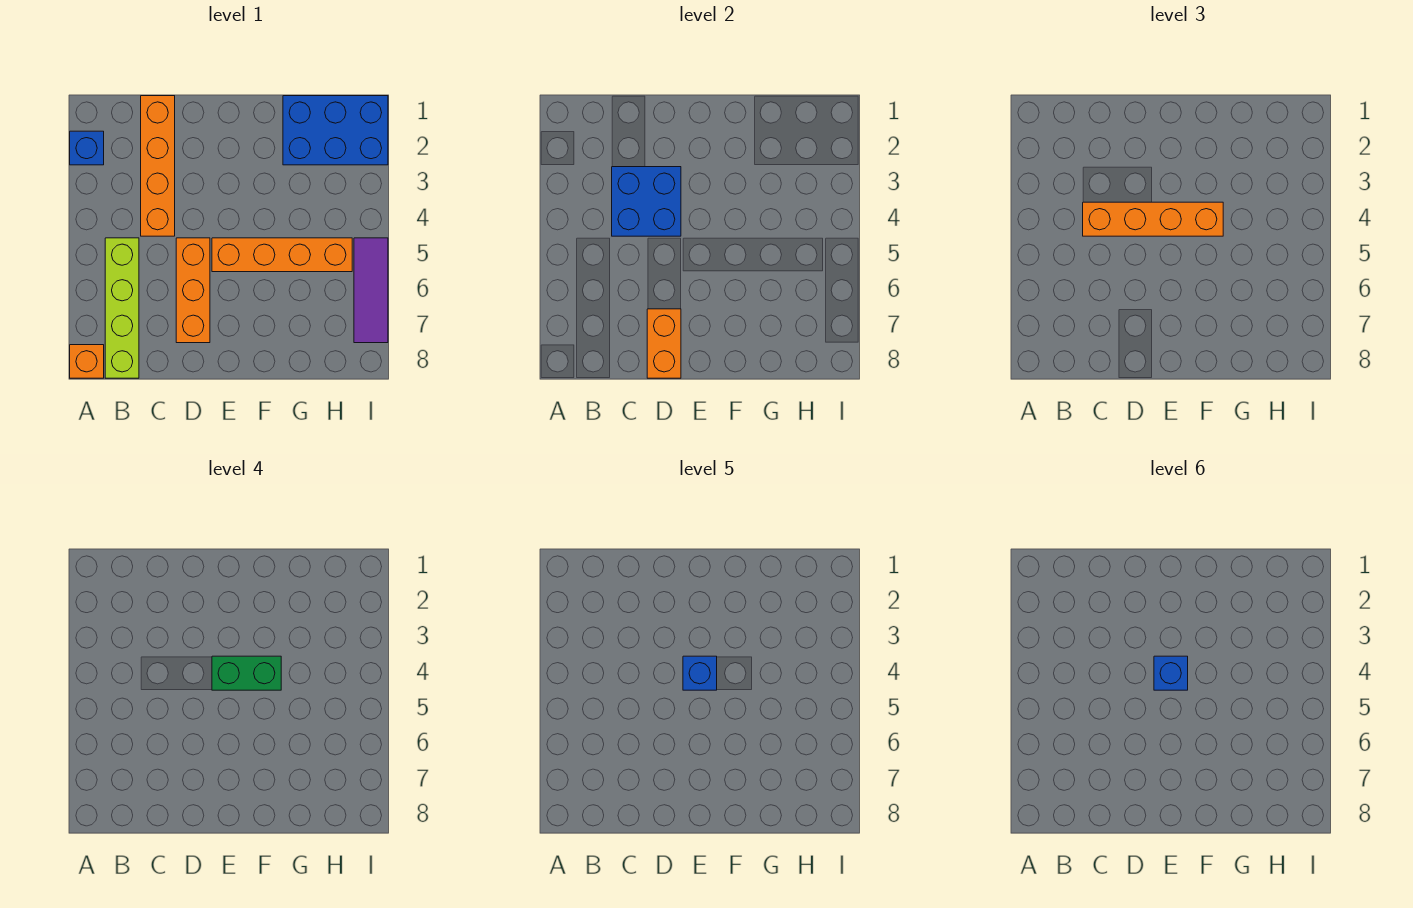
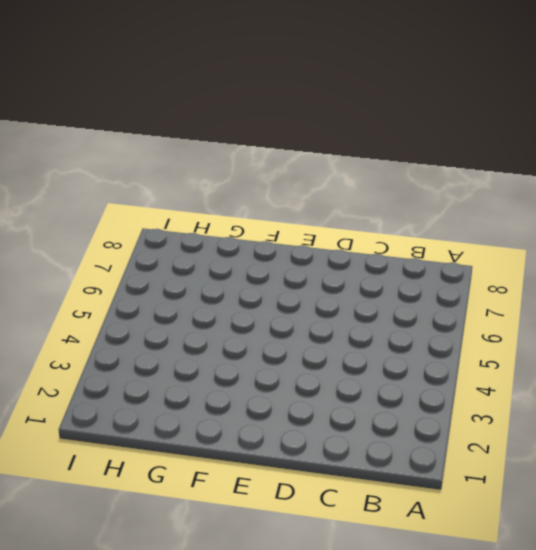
none -> blue brick A2 level 1
none -> orange brick A8 level 1
none -> lime brick B5:B8 level 1

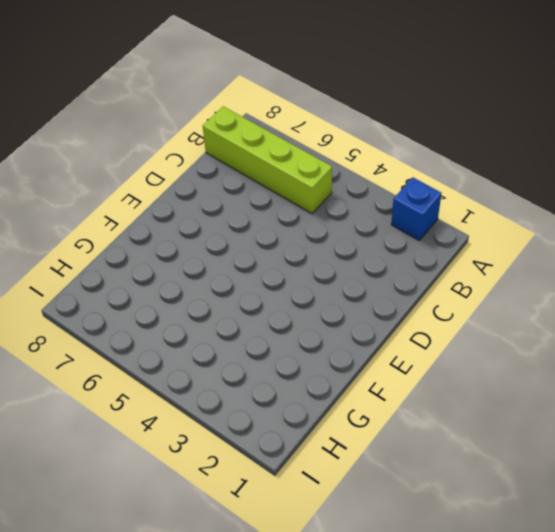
none -> orange brick A8 level 1
none -> orange brick C1:C4 level 1
none -> orange brick D5:D7 level 1

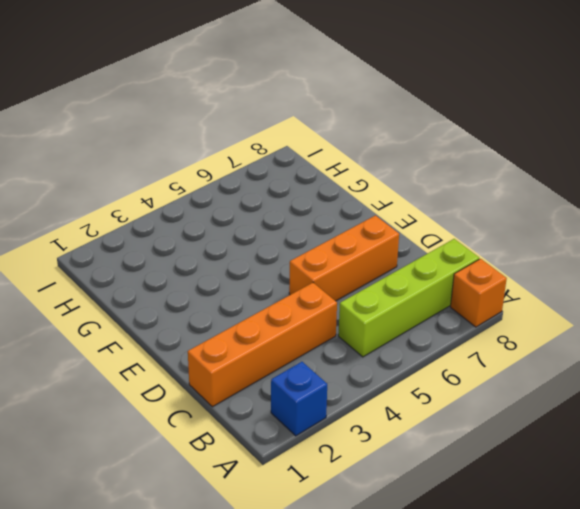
none -> orange brick E5:H5 level 1
none -> blue brick G1:I2 level 1
none -> purple tile I5:I7 level 1

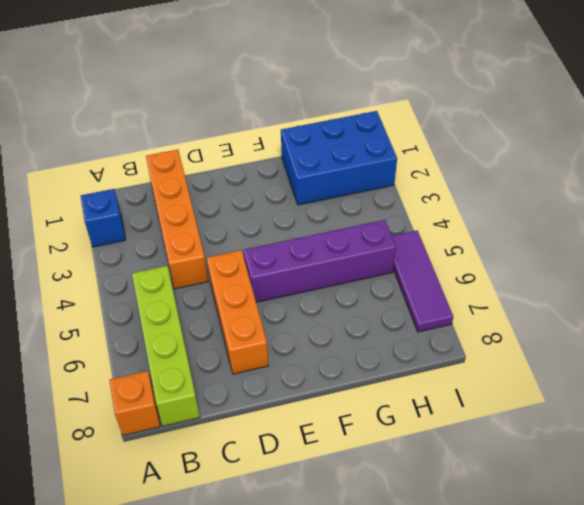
purple brick E5:H5 level 1 -> orange brick E5:H5 level 1
none -> blue brick C3:D4 level 2
none -> orange brick D7:D8 level 2
none -> orange brick C4:F4 level 3

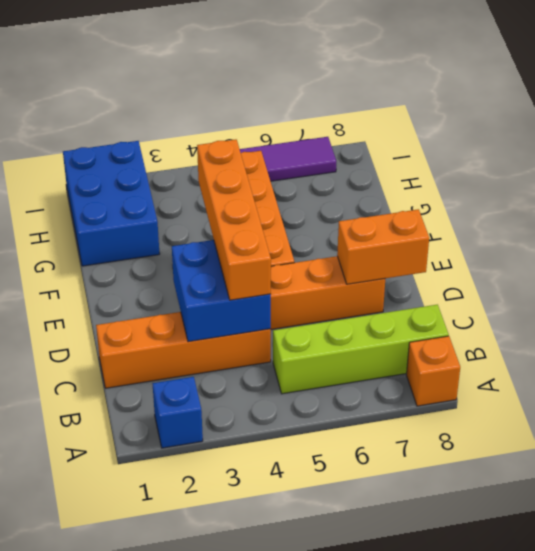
none -> green brick E4:F4 level 4
none -> blue brick E4 level 5
none -> blue brick E4 level 6

